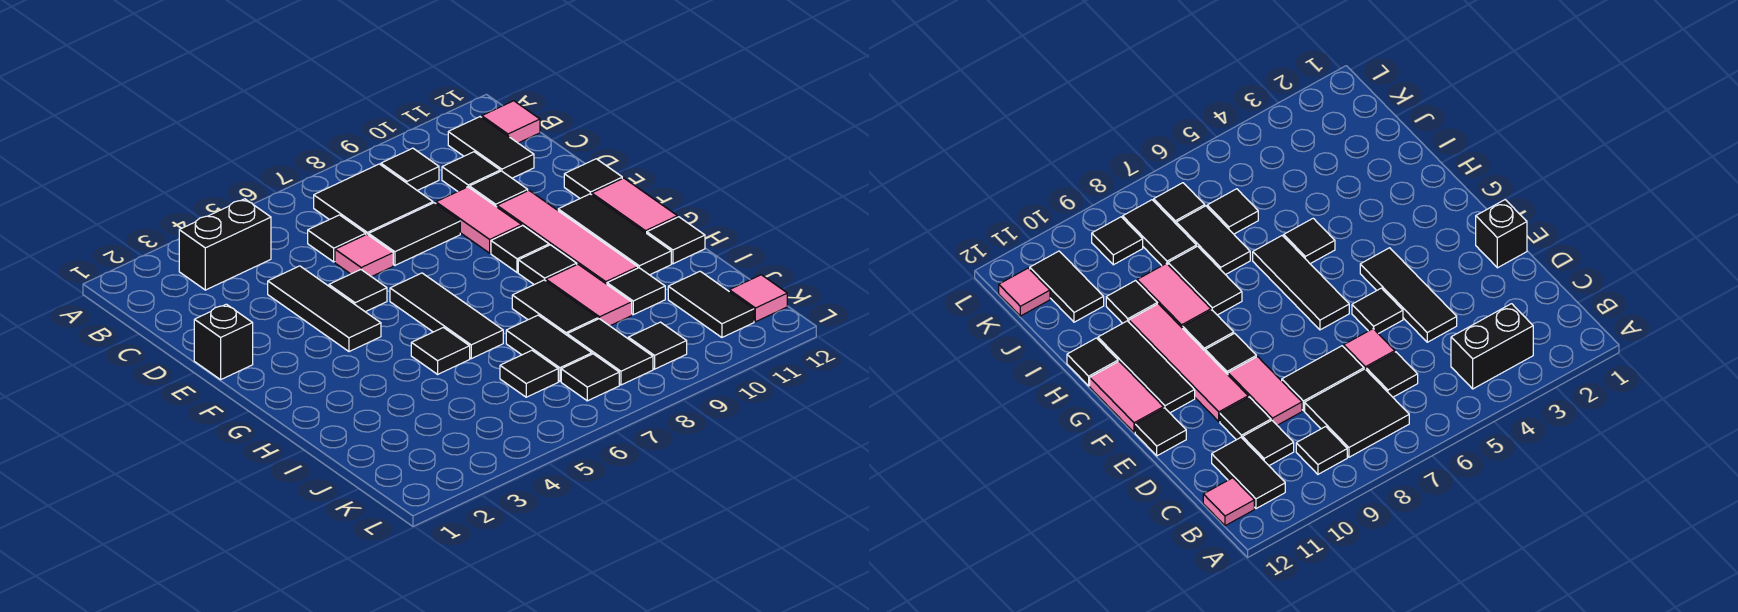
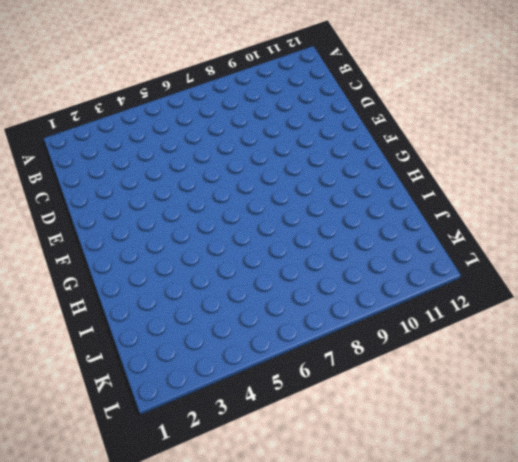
none -> black brick B3:B4 level 1
none -> black tile B7:C8 level 1
none -> black tile B9 level 1
none -> black tile B11:C11 level 1

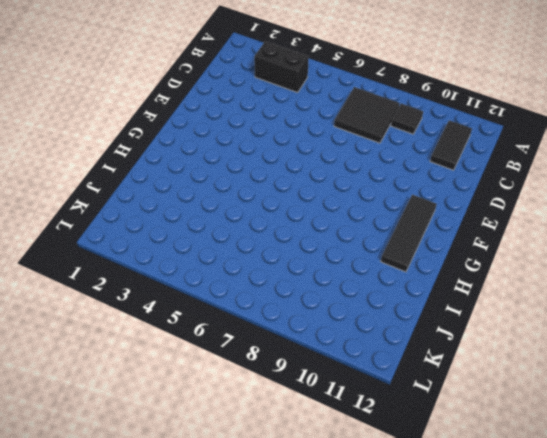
none -> pink tile B12 level 1
none -> black tile C6 level 1
none -> black tile C10 level 1
none -> black tile D4:F4 level 1

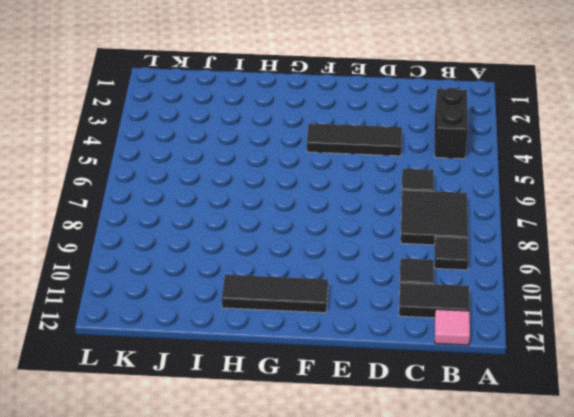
none -> pink tile D6 level 1
none -> black tile D7:D8 level 1
none -> pink tile D9:E9 level 1
none -> black tile D10 level 1

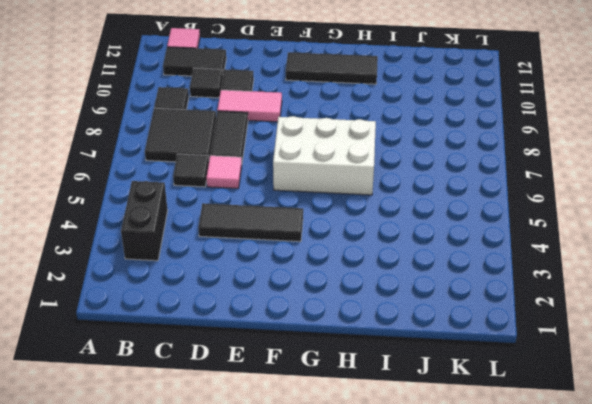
white brick F6:H7 level 1 -> black tile F6:H6 level 1
none -> black brick E1 level 1
none -> black tile E5 level 1
none -> pink tile E10:H10 level 1
none -> black tile E12 level 1

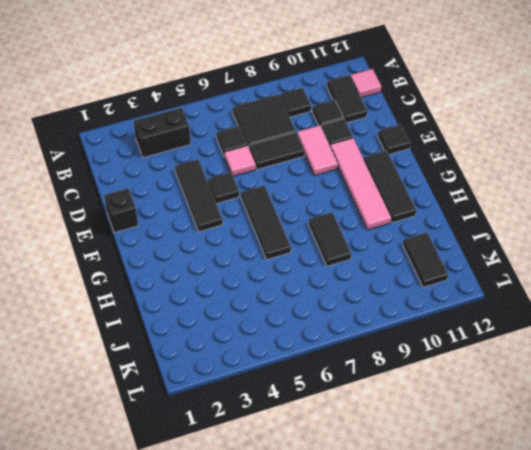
none -> black tile F9 level 1
none -> pink tile F12:G12 level 1
none -> black tile G9 level 1
none -> black tile H5 level 1

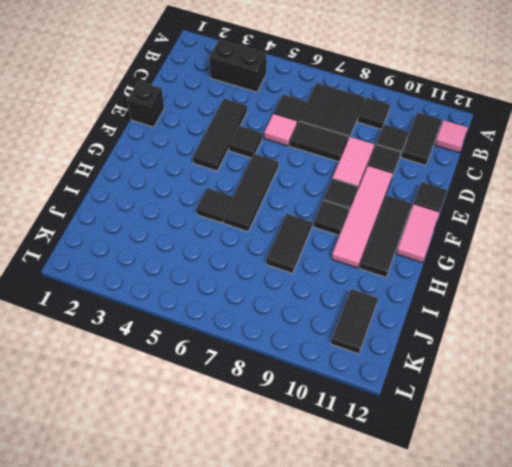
none -> pink tile H9:I9 level 1
none -> black tile H12 level 1
none -> black tile I7:J7 level 1
none -> black tile I10 level 1

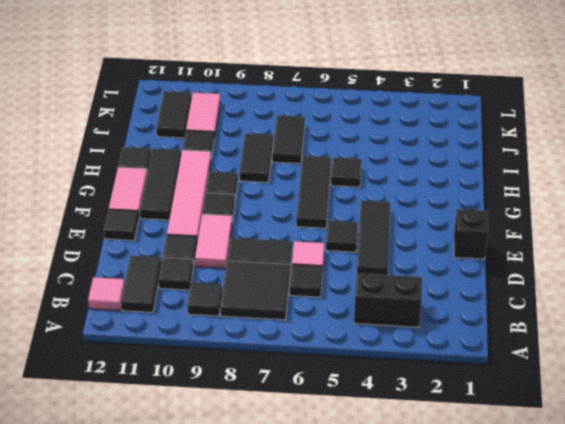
pink tile J10:K10 level 1 -> pink tile H9:I9 level 1
none -> black tile J6 level 1
none -> black tile J8:K8 level 1
none -> black tile K7 level 1
none -> black tile K9 level 1

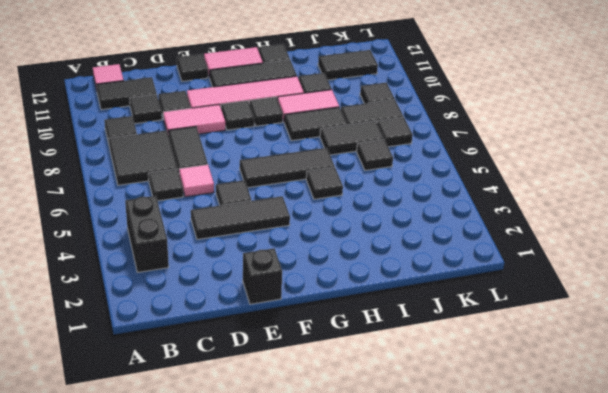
none -> pink tile K12 level 1

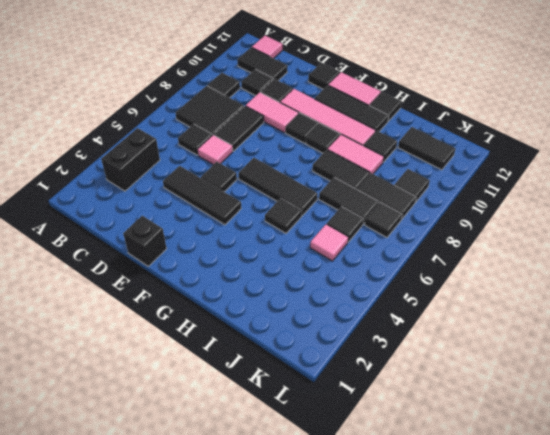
pink tile J5 level 1 -> pink tile K12 level 1

